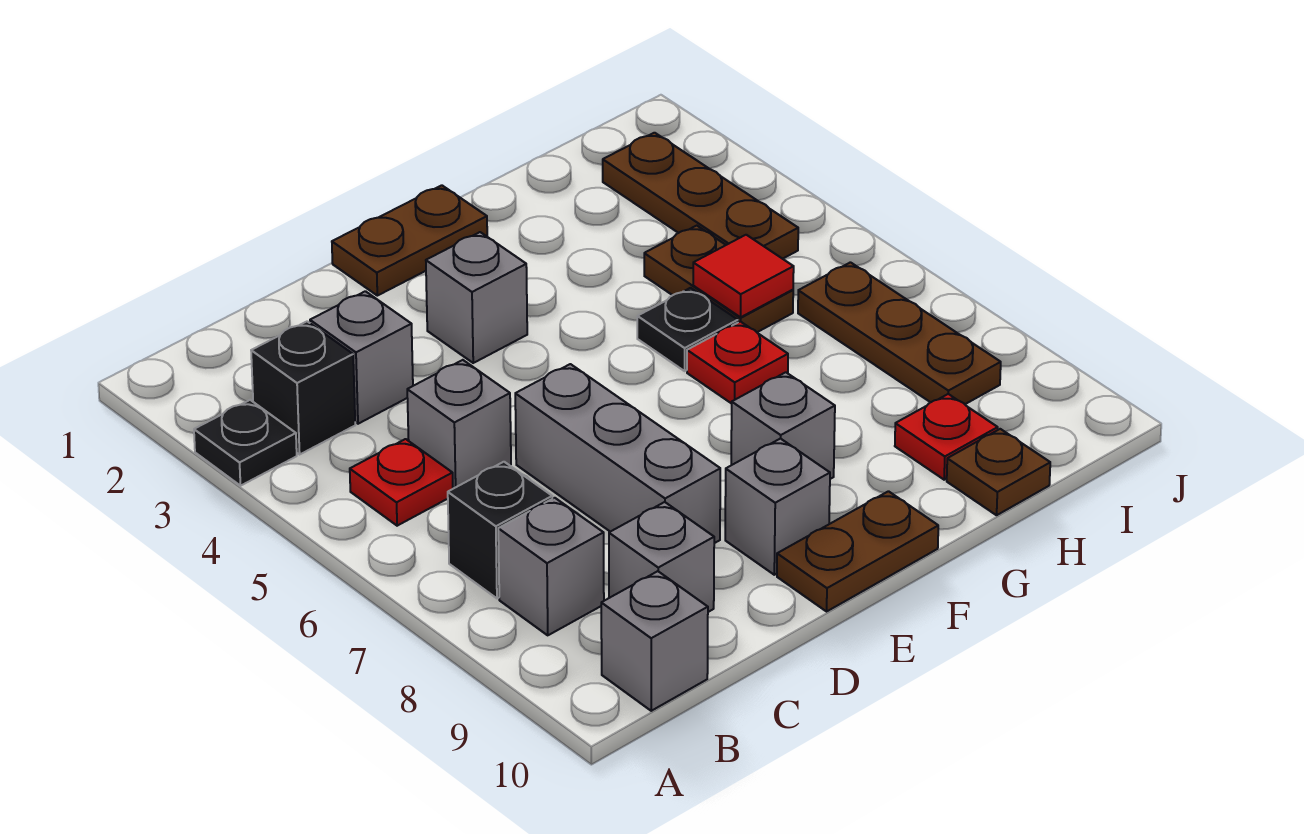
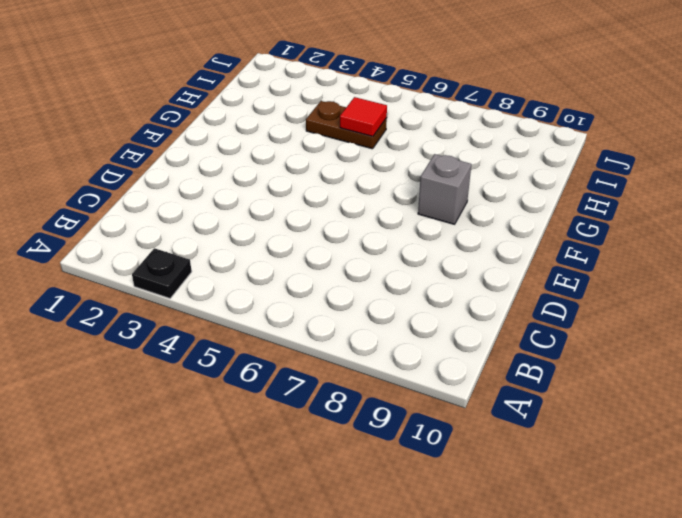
none -> black brick B3 level 1
none -> red plate B5 level 1
none -> black brick B7 level 1

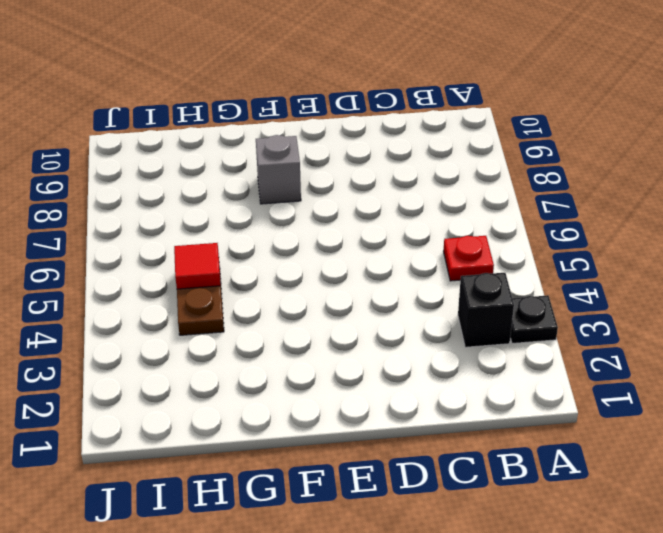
none -> black brick B7 level 1
none -> grey brick B8 level 1
none -> grey brick B10 level 1

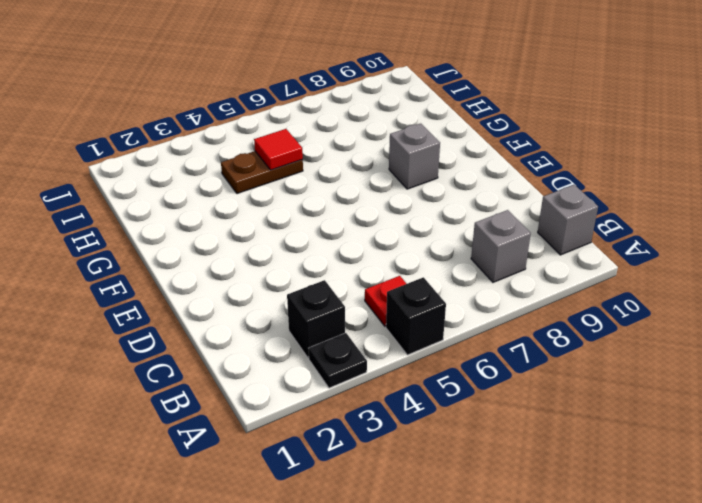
black brick A5 level 1 -> black brick B7 level 1
none -> grey brick C3 level 1
none -> grey brick C5 level 1
none -> grey brick C9 level 1

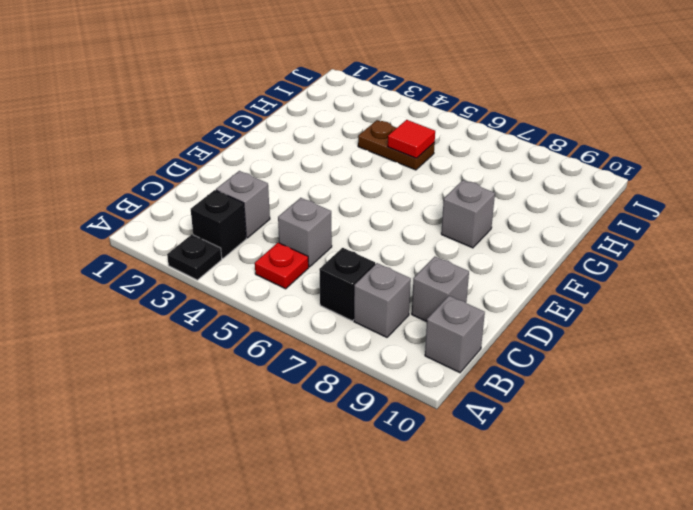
none -> grey brick D6:D8 level 1
none -> brown plate E1:F1 level 1
none -> grey brick E3 level 1

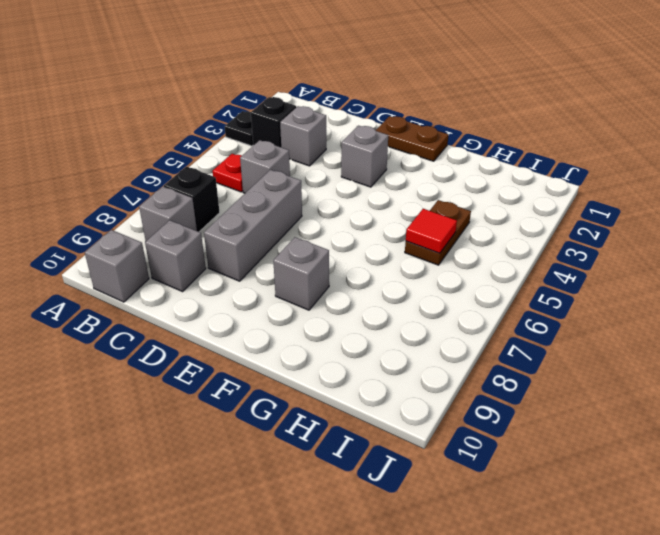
none -> grey brick E9 level 1
none -> brown plate E10:F10 level 1
none -> black plate G5 level 1

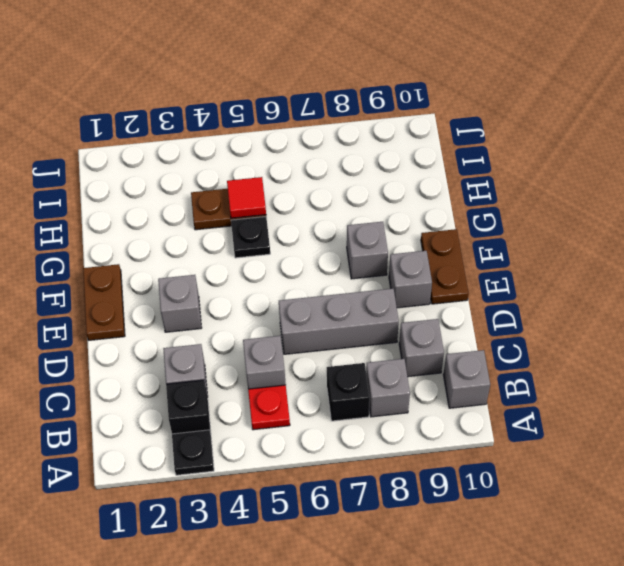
none -> red plate G6 level 1
none -> red plate H9 level 1
none -> brown plate H10 level 1

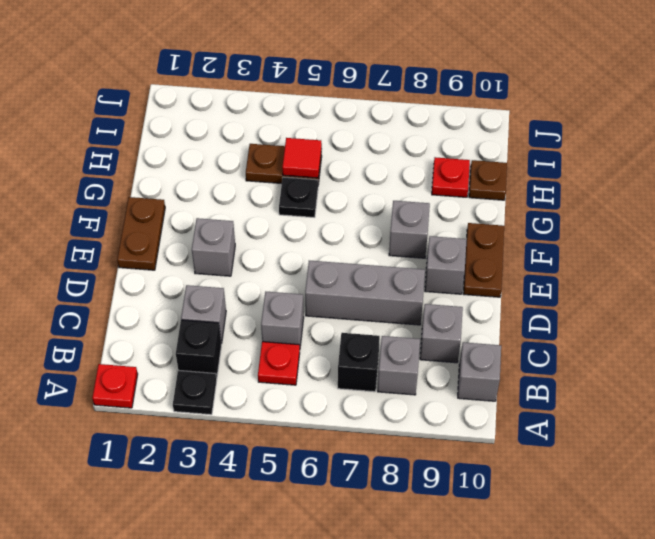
red plate A1 level 1 -> red plate G6 level 1
none -> brown plate I2:I4 level 1
none -> brown plate I6:I8 level 1

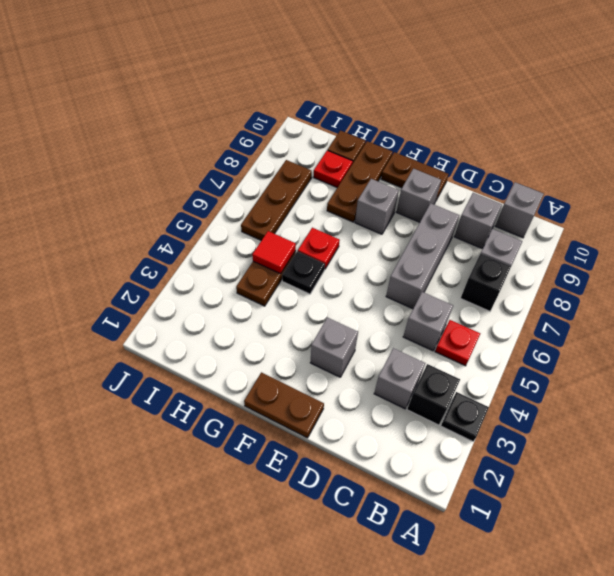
brown plate G8:G10 level 1 -> brown plate I2:I4 level 1

